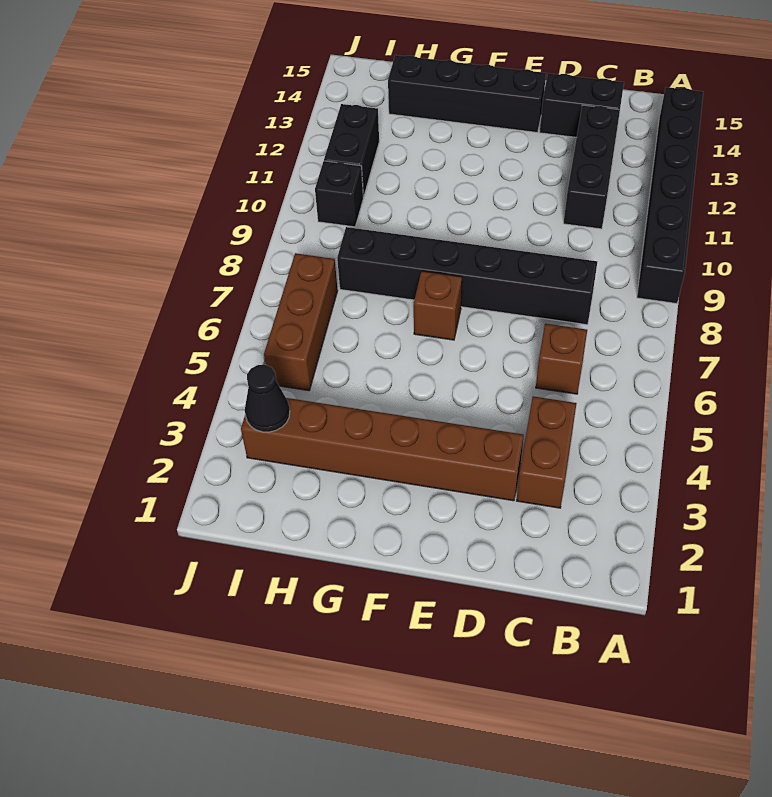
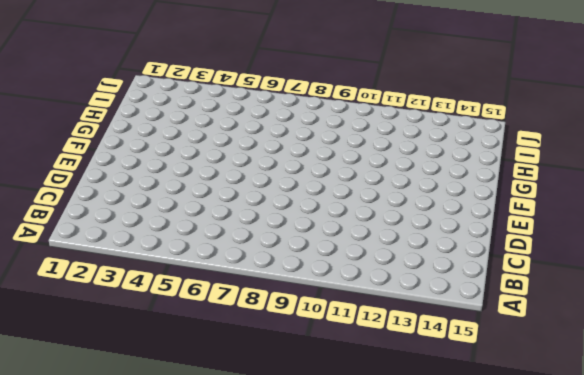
none -> black brick A9:A14 level 1
none -> brown brick C3:C4 level 1
none -> brown brick C6 level 1

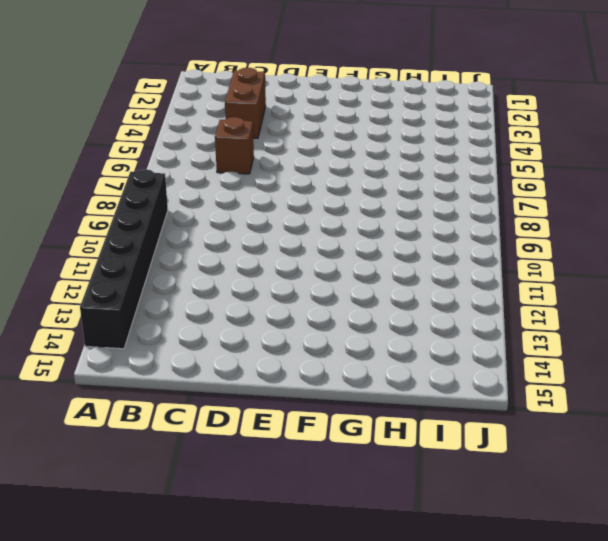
none -> black brick C8:H8 level 1
none -> black brick C11:C13 level 1
none -> black brick C14:D14 level 1

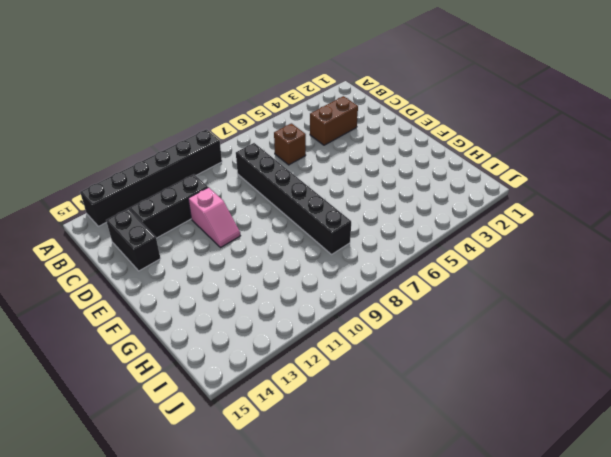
pink slope D11:E11 level 1 top D -> none
none -> brown brick D3:I3 level 1
none -> black brick E14:H14 level 1
none -> brown brick F7 level 1

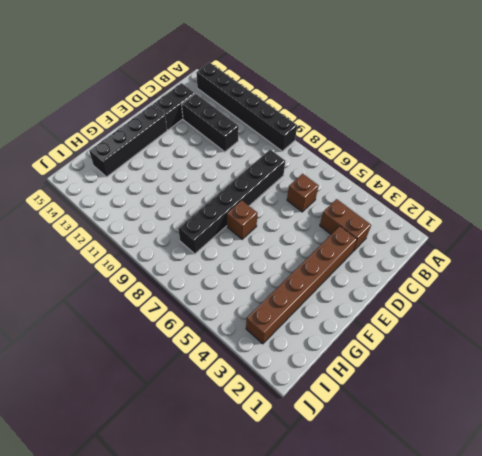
none -> brown brick I5:I7 level 1
none -> black brick I10 level 1
none -> black brick I11:I12 level 1

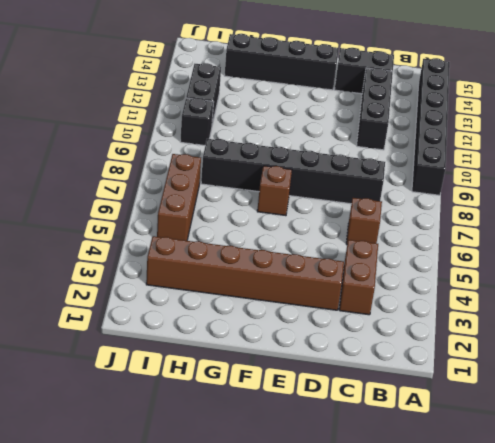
none -> black cone I3 level 2

